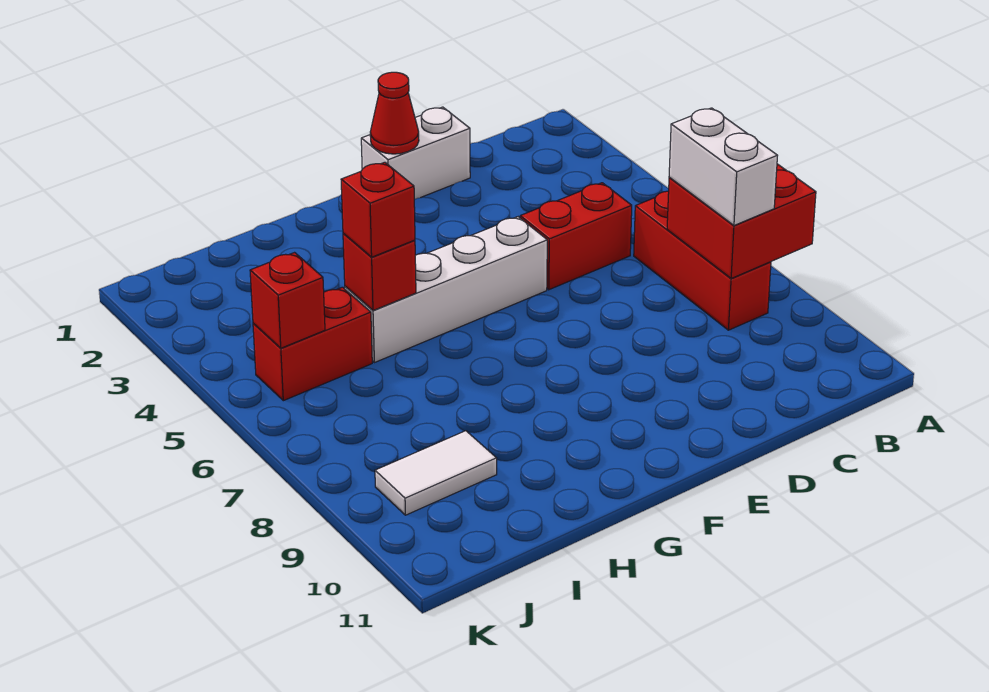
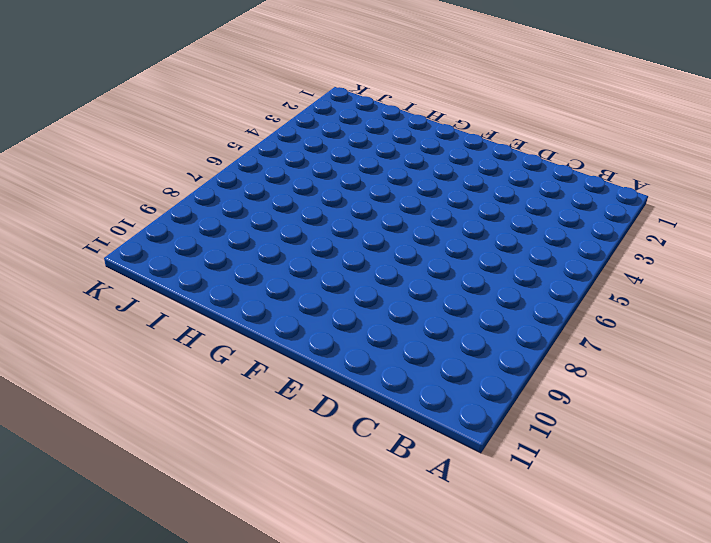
none -> red brick B6:B8 level 1
none -> red brick C5:D5 level 1
none -> white brick D1:E1 level 1

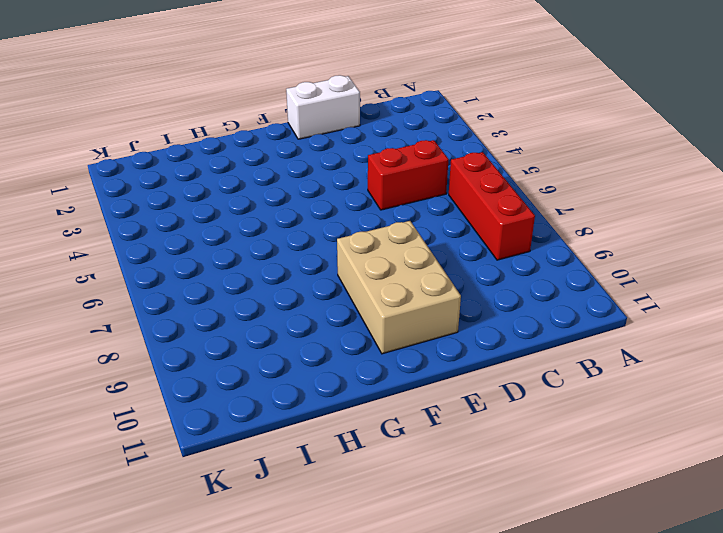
tan brick E8:F10 level 1 -> none
none -> white brick E5:H5 level 1
none -> red brick I5:J5 level 1
none -> white tile I9:J9 level 1

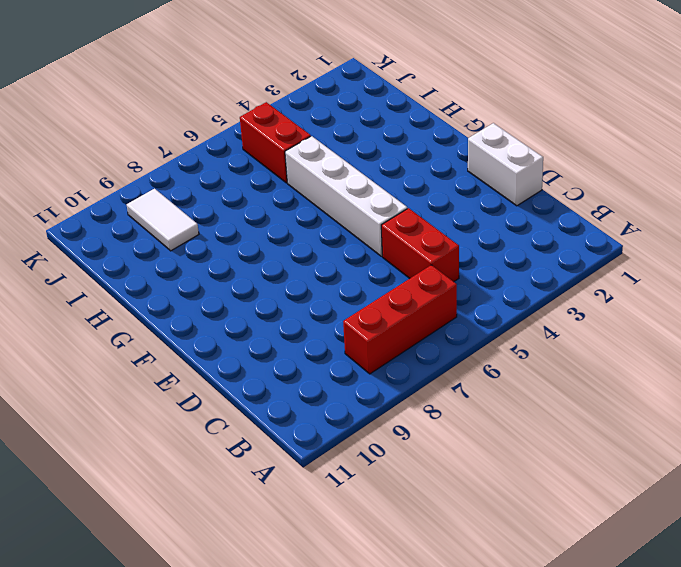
none -> red brick A7:B8 level 2
none -> red cone E1 level 2
none -> red brick H5 level 2

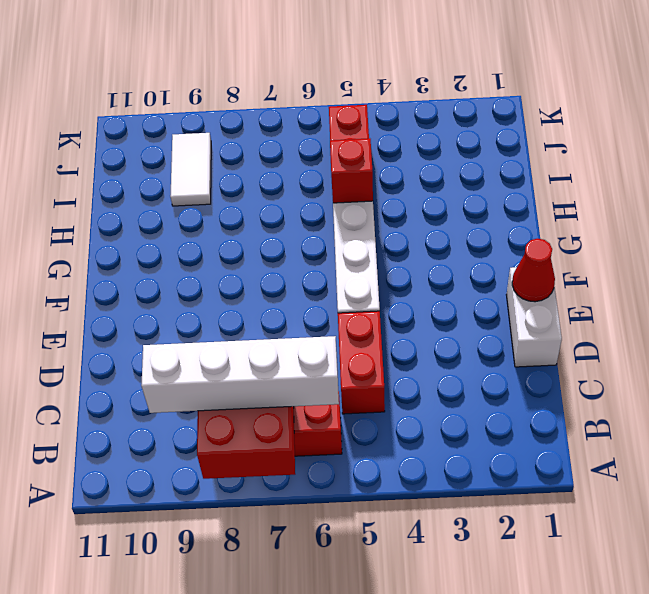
white brick B6:B9 level 3 -> white brick B7:B8 level 3
none -> red brick J5 level 2
none -> red brick H5 level 3

